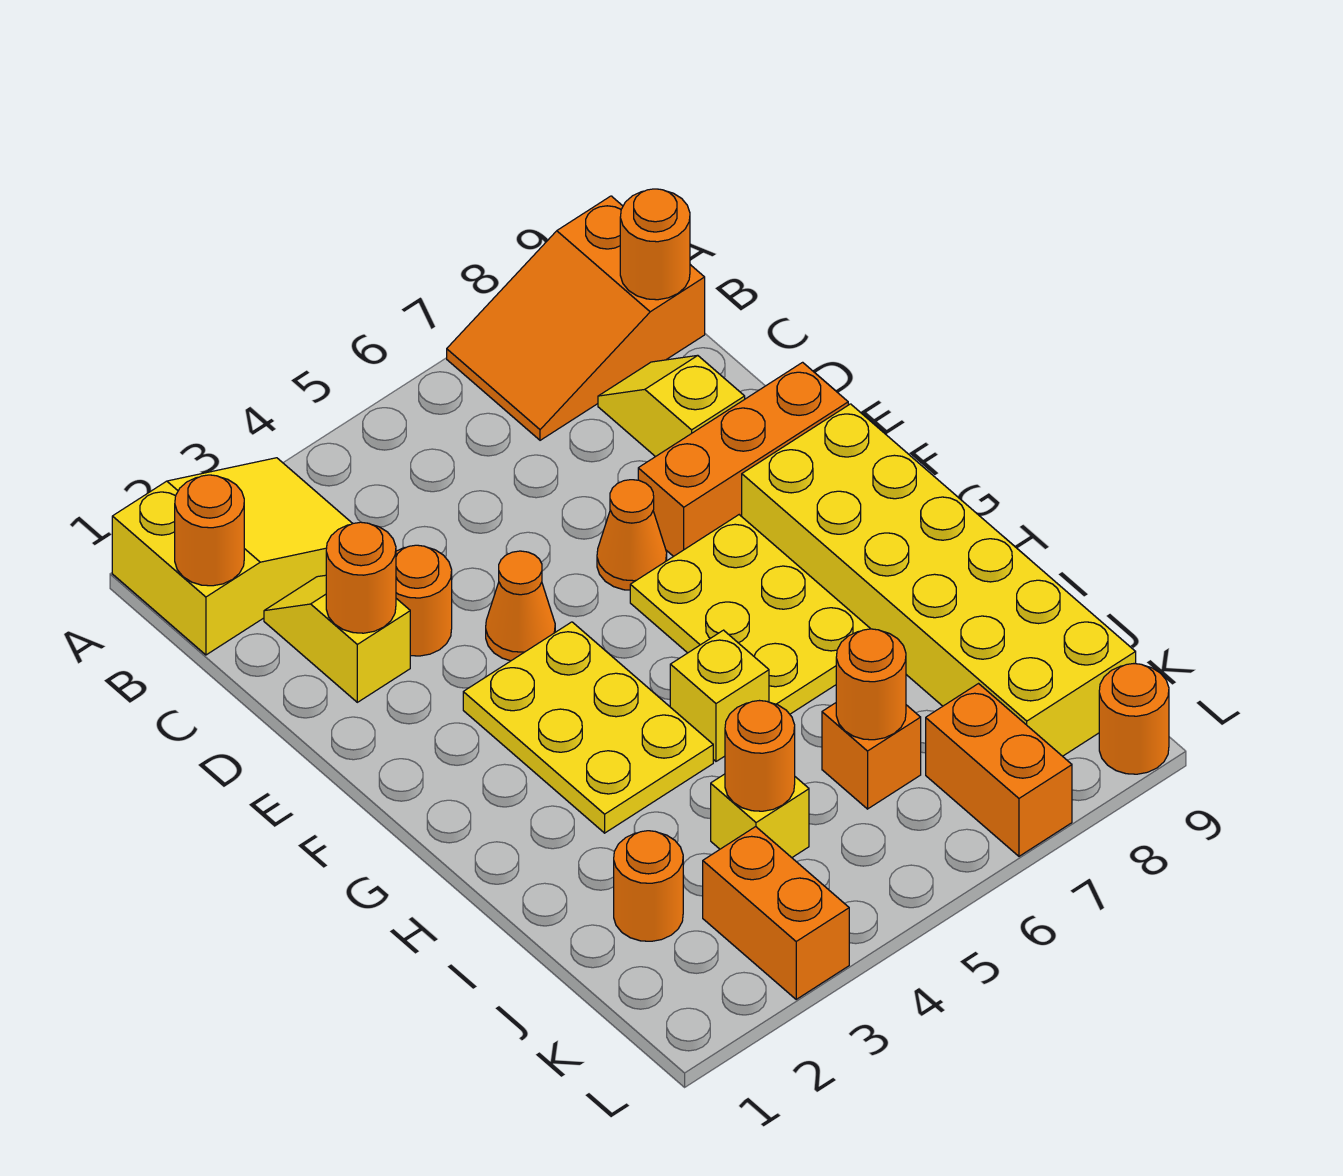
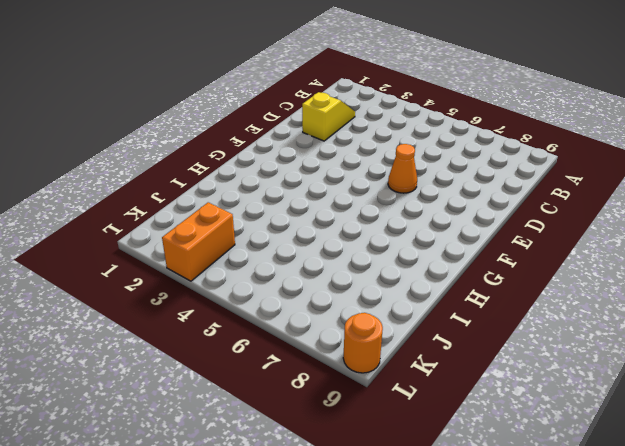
none -> yellow slope A1:B3 level 1 top 1
none -> orange slope A7:B9 level 1 top 9
none -> yellow slope C8:D8 level 1 top D

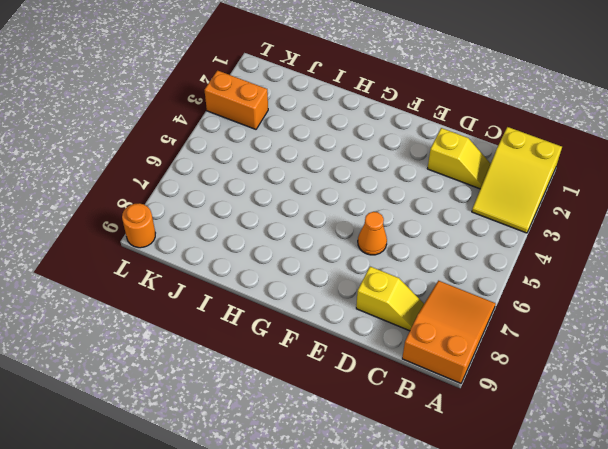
none -> orange round brick D3 level 1
none -> orange cone E4 level 1
none -> orange brick E7:E9 level 1

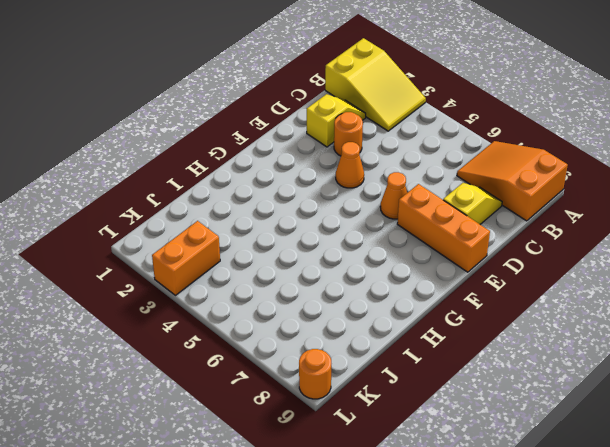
none -> yellow plate F3:H4 level 1
none -> yellow plate F6:H7 level 1
none -> yellow brick F8:K9 level 1

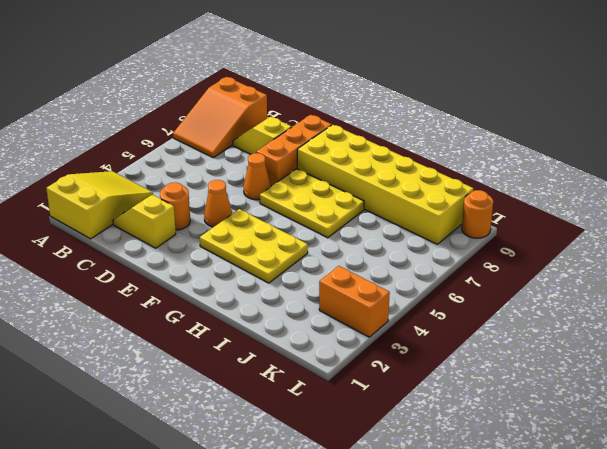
none -> yellow brick H5 level 1
none -> orange round brick J2 level 1
none -> yellow brick J4 level 1

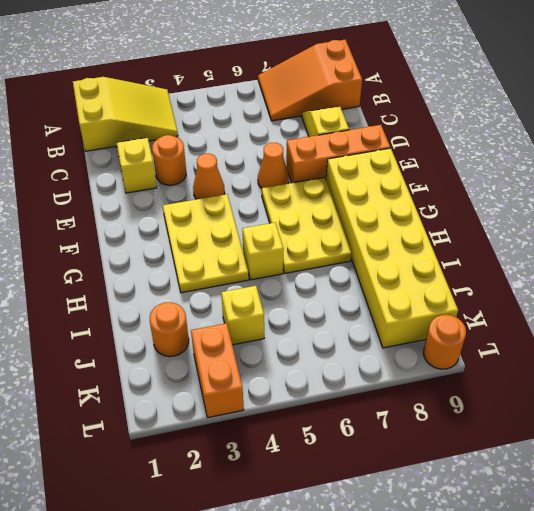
none -> orange brick J6 level 1
none -> orange brick K7:L7 level 1
none -> orange round brick B1 level 2

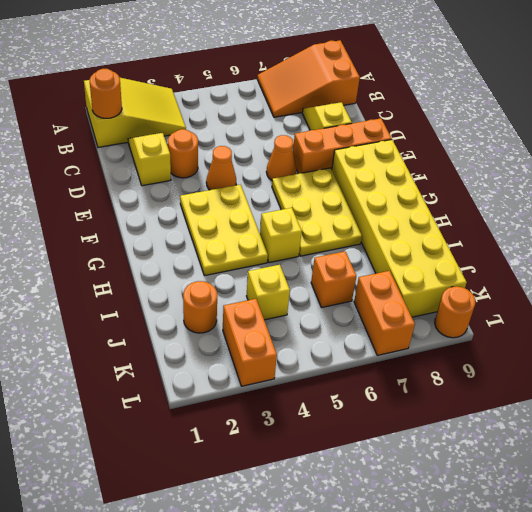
none -> orange round brick B9 level 2
none -> orange round brick D2 level 2
none -> orange round brick J4 level 2

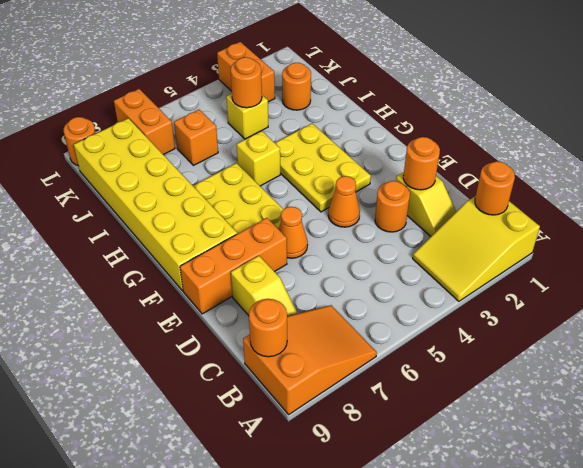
none -> orange round brick J6 level 2

